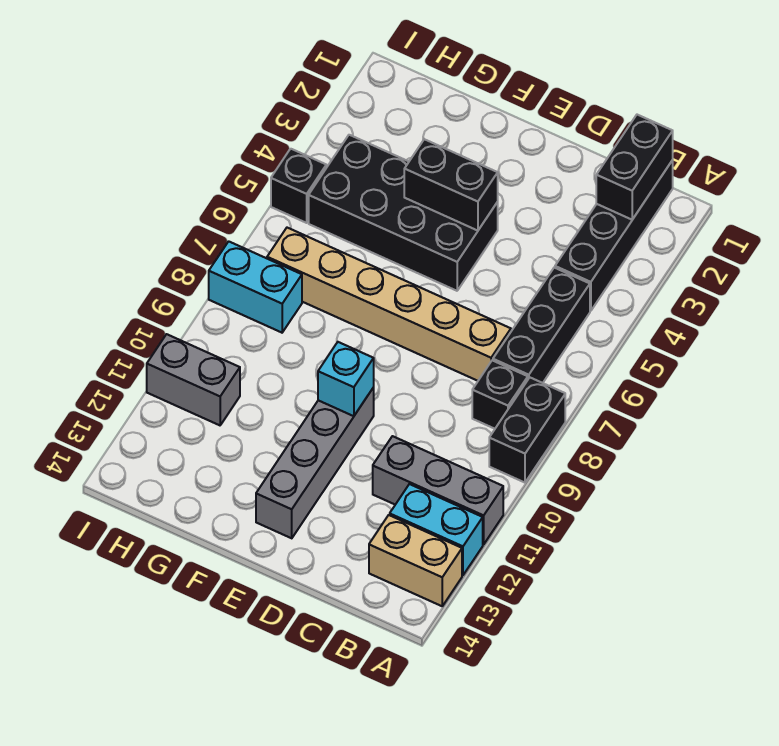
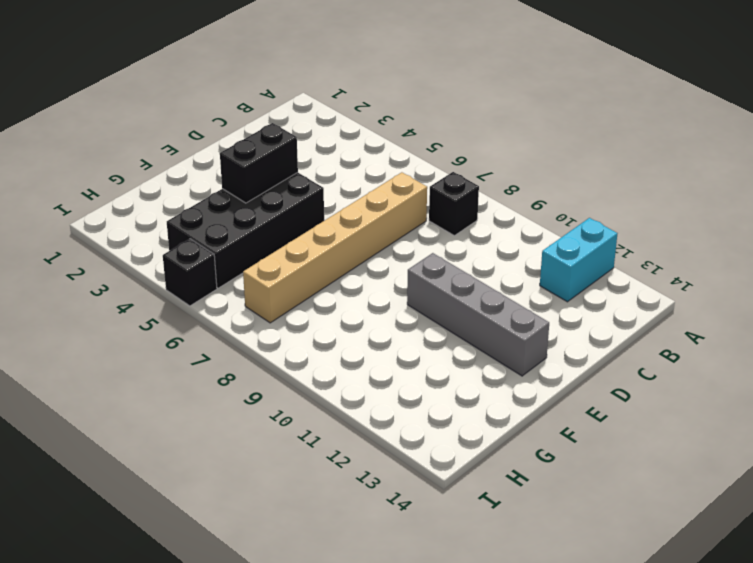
none -> black brick A8:A9 level 1
none -> grey brick A11:C11 level 1
none -> tan brick A13:B13 level 1

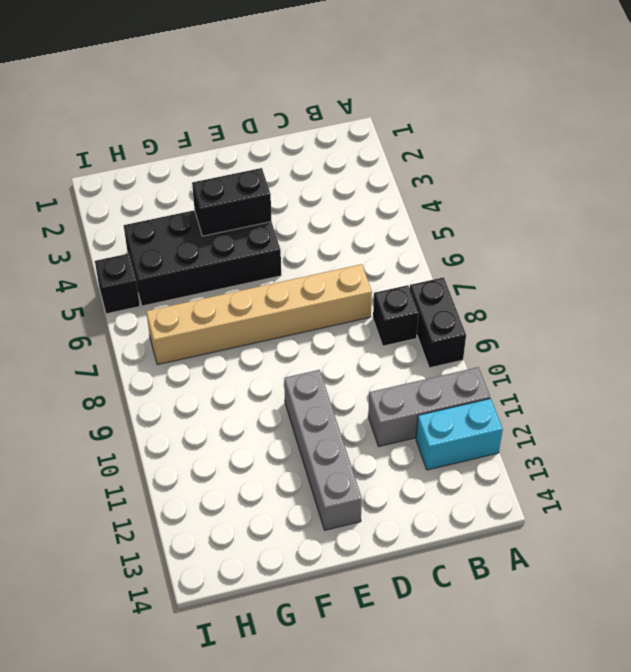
none -> tan brick A13:B13 level 1
none -> black brick B1:B4 level 1
none -> black brick B5:B7 level 1

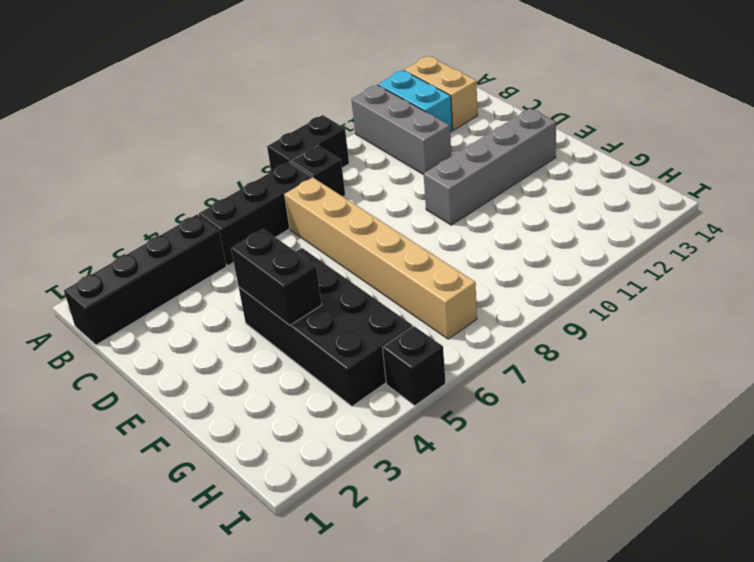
none -> cyan brick H8:I8 level 1
none -> grey brick H11:I11 level 1
none -> black brick B1:B2 level 2

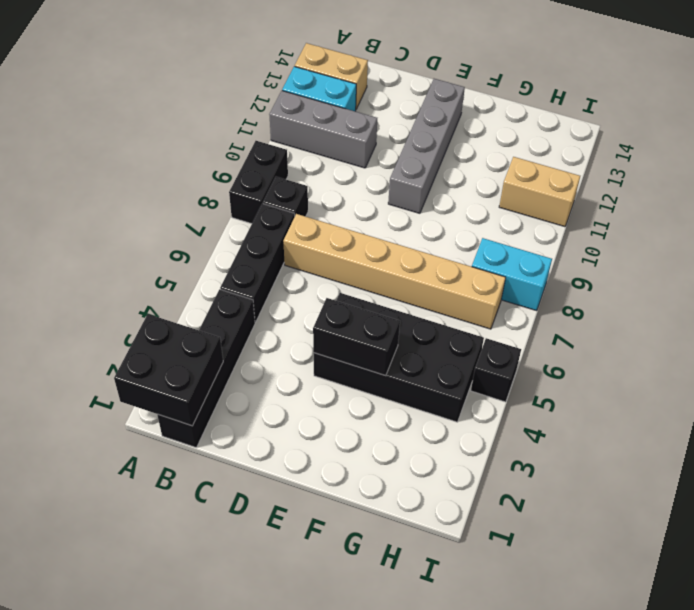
black brick A1:B2 level 2 -> black brick B1:B2 level 2
tan brick H11:I11 level 1 -> grey brick H11:I11 level 1
none -> cyan brick E10 level 2

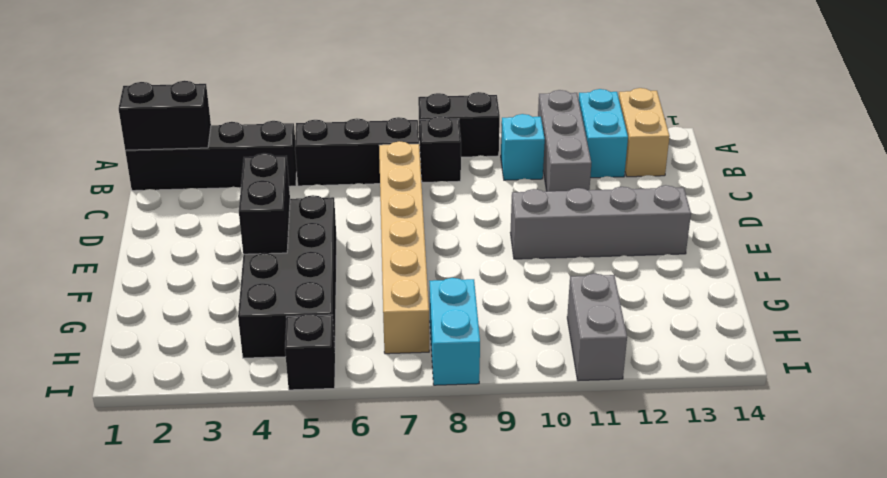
cyan brick B10 level 1 -> cyan brick E10 level 2

